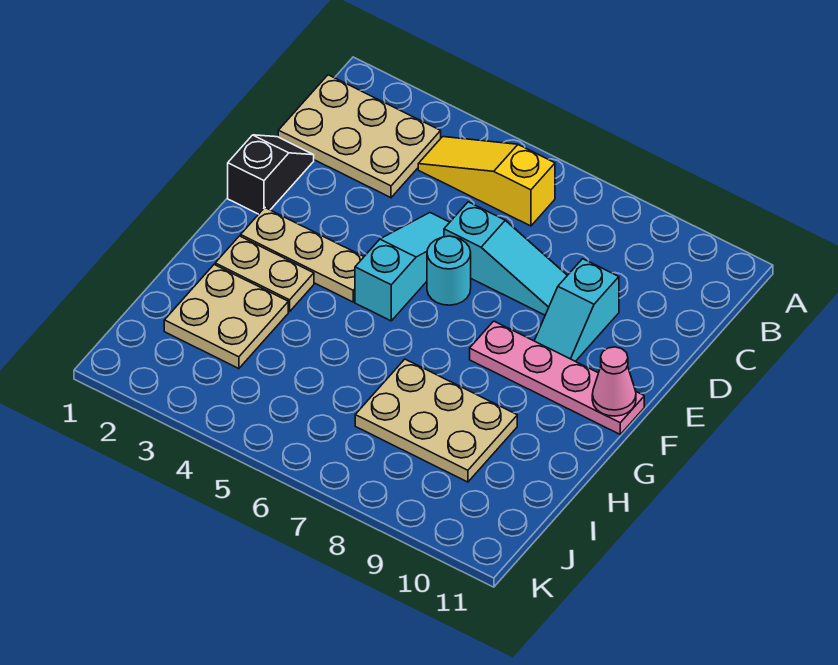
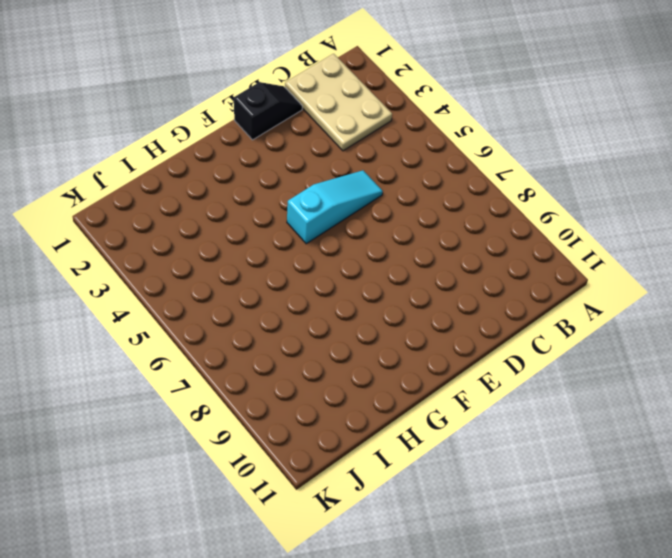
none -> yellow slope B4:B6 level 1 top 6
none -> cyan slope D6:D8 level 1 top 6
none -> cyan slope D9:E9 level 1 top D

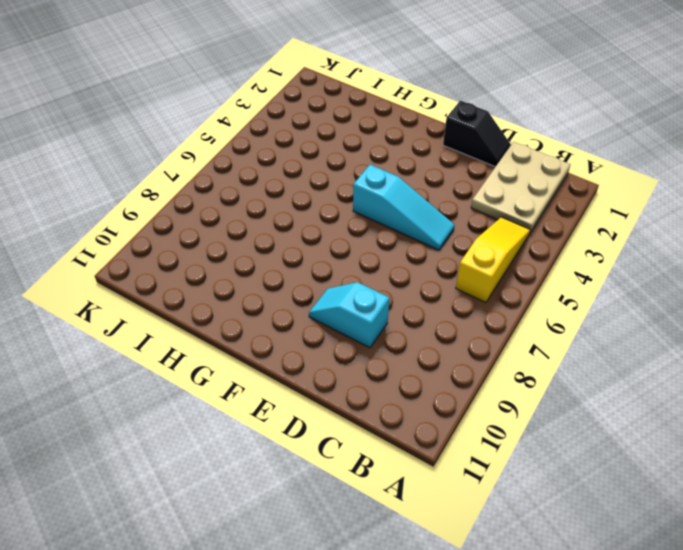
none -> cyan slope D6:D8 level 1 top 6
none -> cyan round brick E6 level 1
none -> tan plate F2:F4 level 1

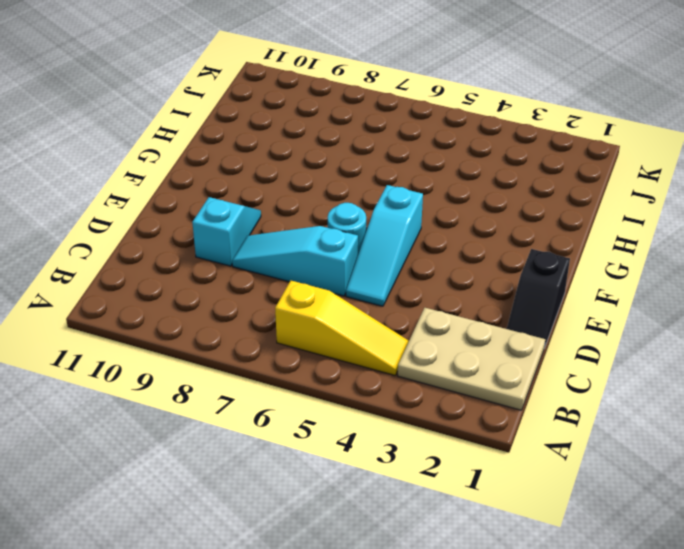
none -> tan plate F2:F4 level 1
none -> pink plate F8:F11 level 1
none -> tan plate G2:G3 level 1

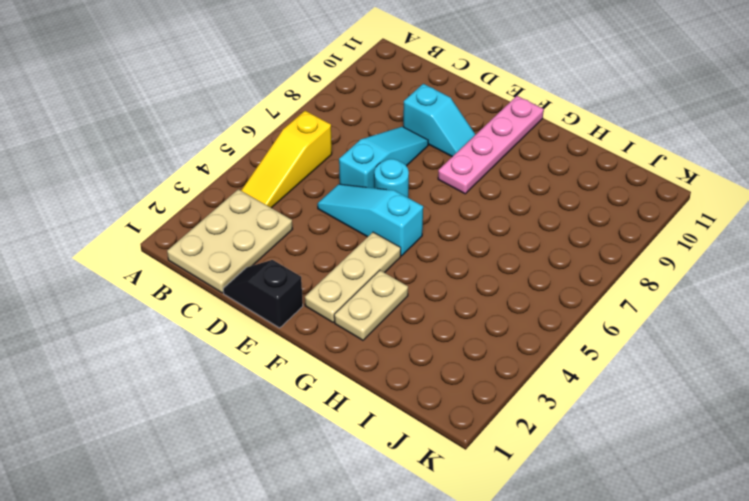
none -> tan plate H2:I3 level 1
none -> tan plate H7:I9 level 1
none -> pink cone F11 level 2

